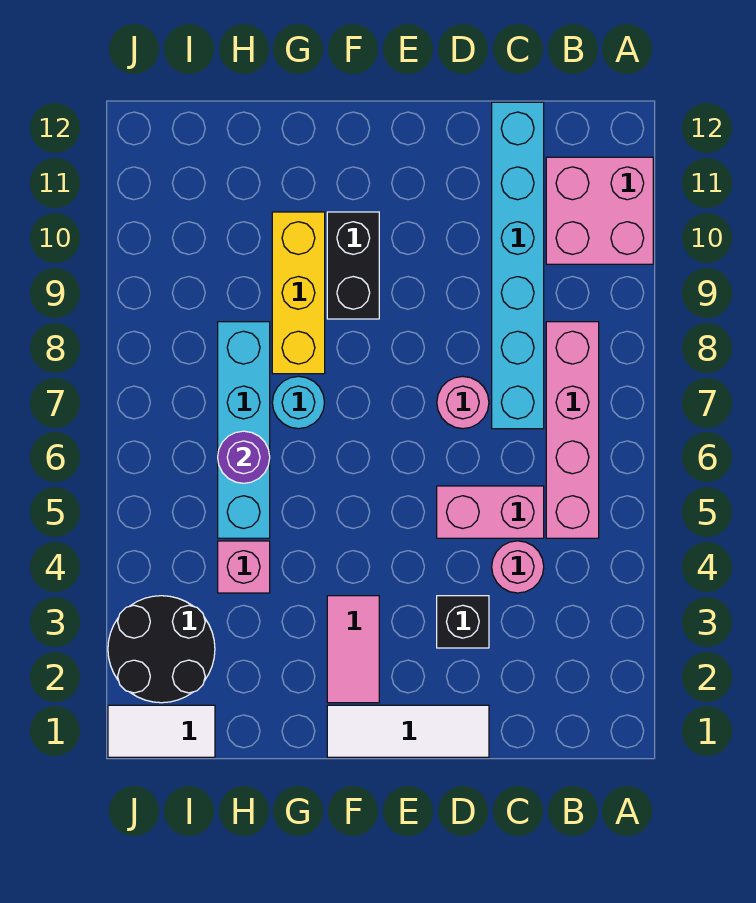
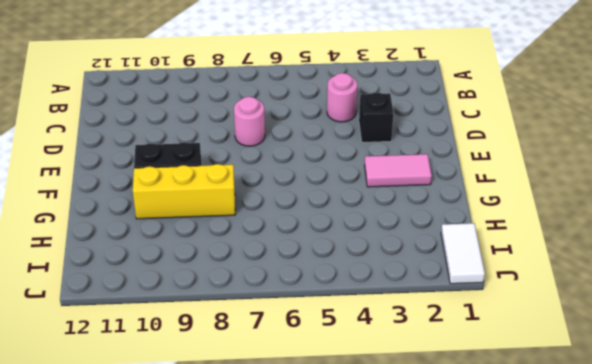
none -> pink brick A10:B11 level 1
none -> pink brick B5:B8 level 1
none -> pink brick C5:D5 level 1

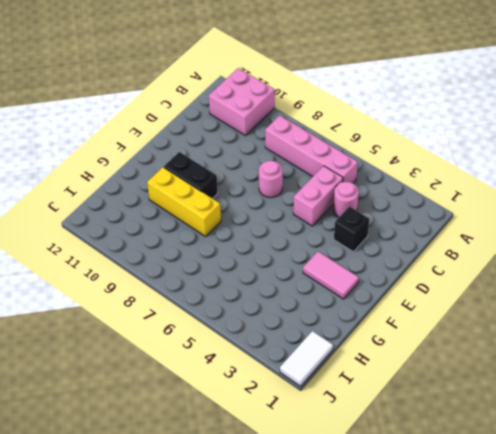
none -> cyan brick C7:C12 level 1
none -> white tile D1:F1 level 1
none -> cyan round brick G7 level 1

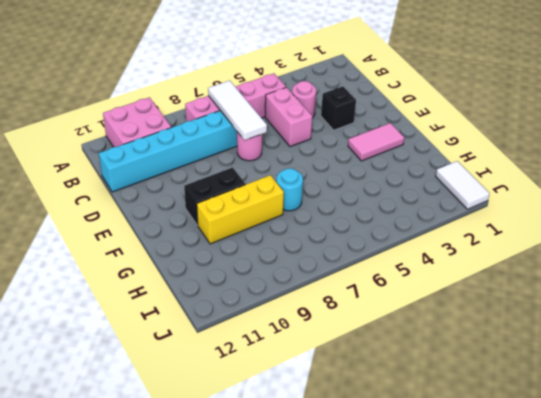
white tile B7:D7 level 2 -> white tile D1:F1 level 1
none -> pink brick H4 level 1
none -> cyan brick H5:H8 level 1
none -> black round brick I2:J3 level 1

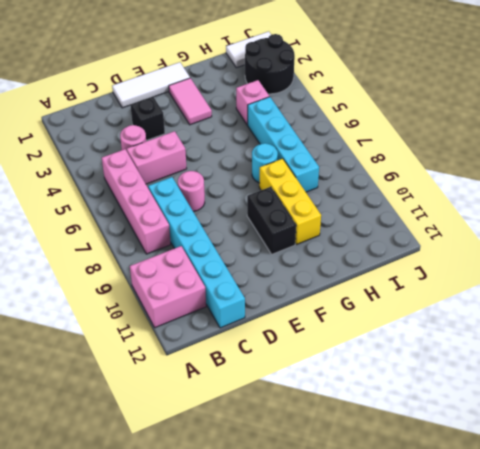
none -> purple round brick H6 level 2

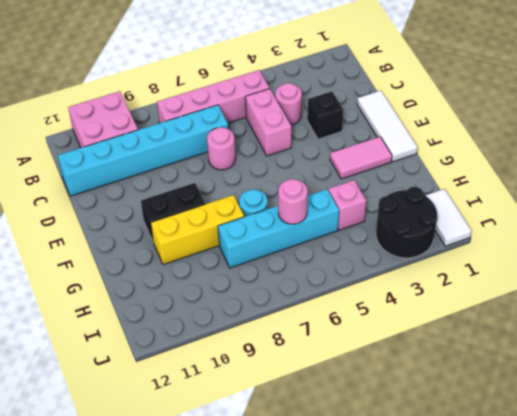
pink round brick H6 level 2 -> purple round brick H6 level 2

